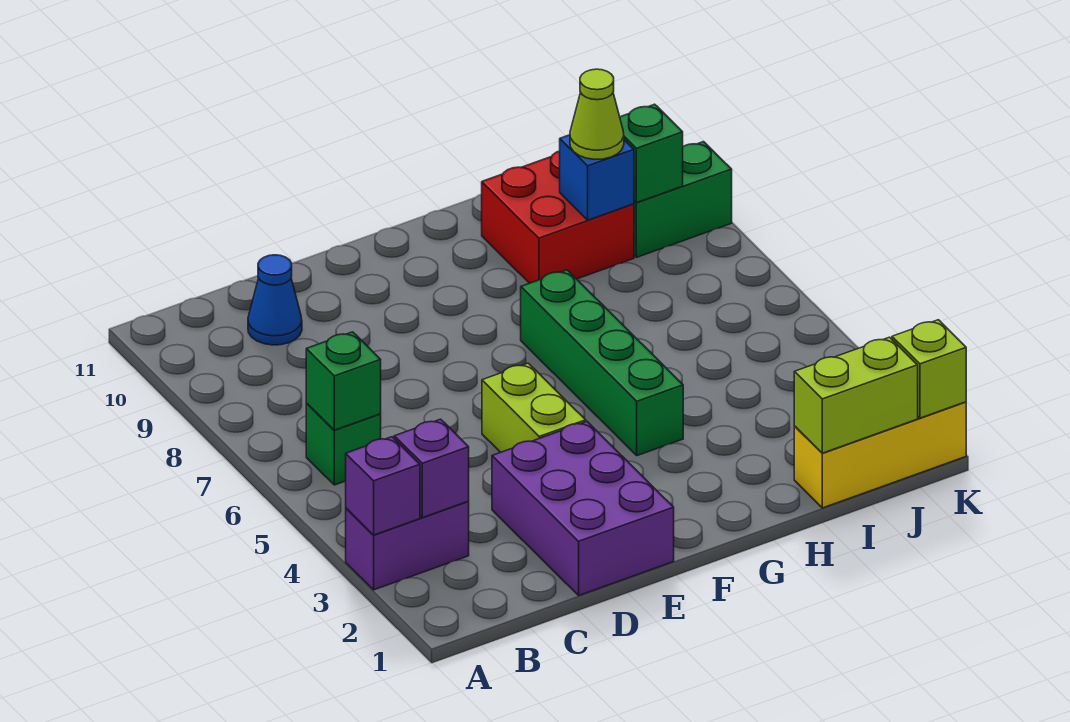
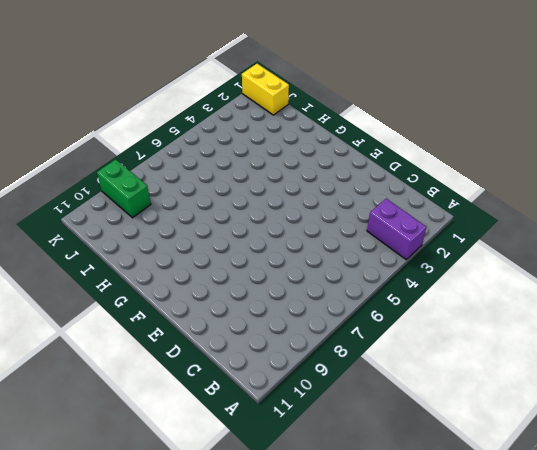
yellow brick J1:K1 level 1 -> yellow brick I1:K1 level 1
none -> green brick B6 level 1
none -> blue cone C10 level 1
none -> purple brick D1:E3 level 1

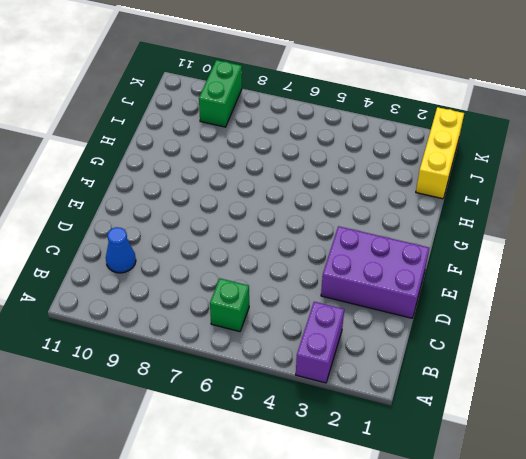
none -> lime brick E4:E5 level 1
none -> green brick G4:G7 level 1
none -> red brick H9:I10 level 1

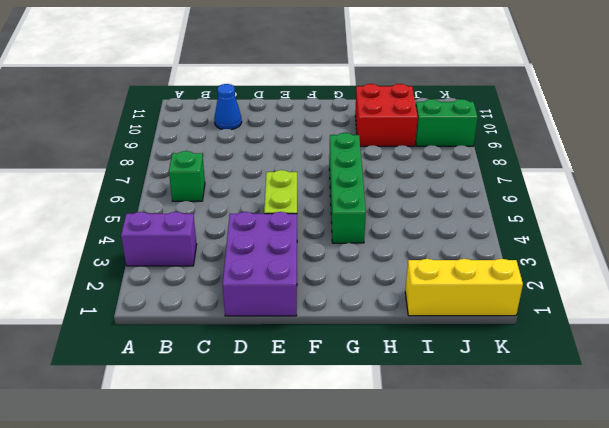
none -> purple brick A3 level 2
none -> purple brick B3 level 2
none -> green brick B6 level 2

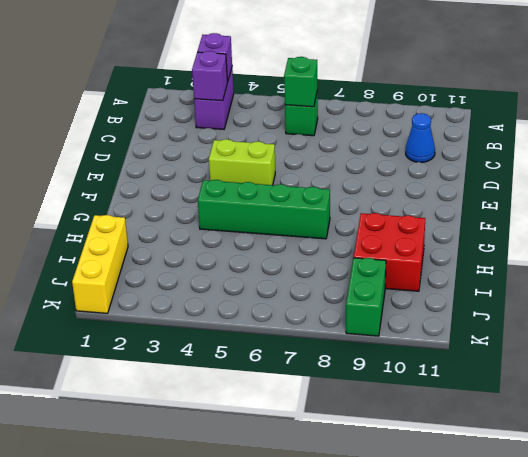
none -> purple brick D1:E3 level 1
none -> lime brick I1:J1 level 2
none -> blue brick I9 level 2

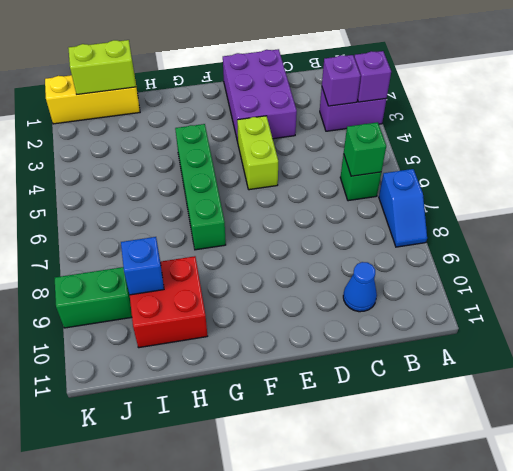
blue slope A7:A8 level 1 top 7 -> none
none -> green brick J9 level 2
none -> lime brick K1 level 2
none -> lime cone I9 level 3

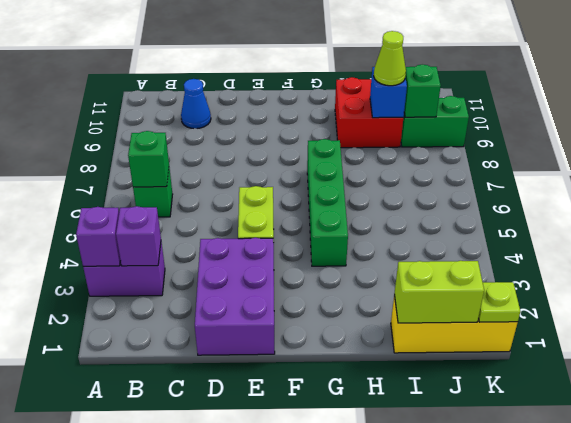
lime plate K1 level 2 -> lime brick K1 level 2

